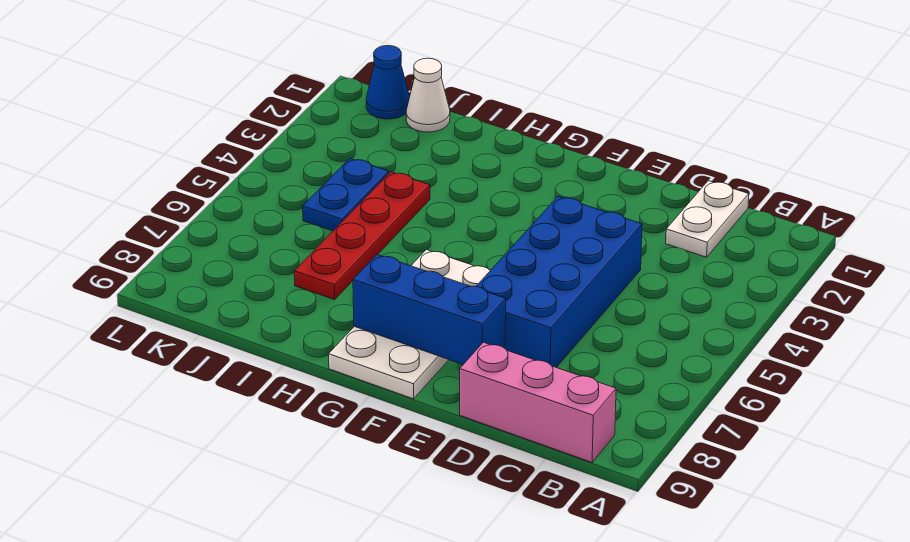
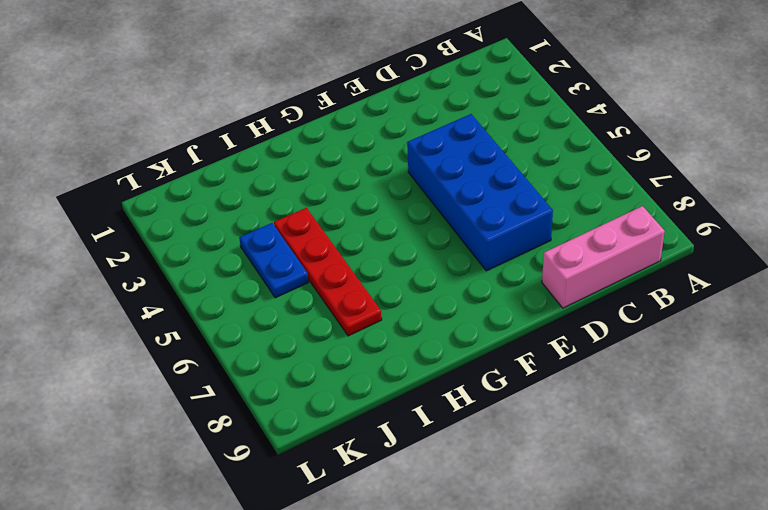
none -> white plate C1:C2 level 1
none -> white plate F6:G9 level 1

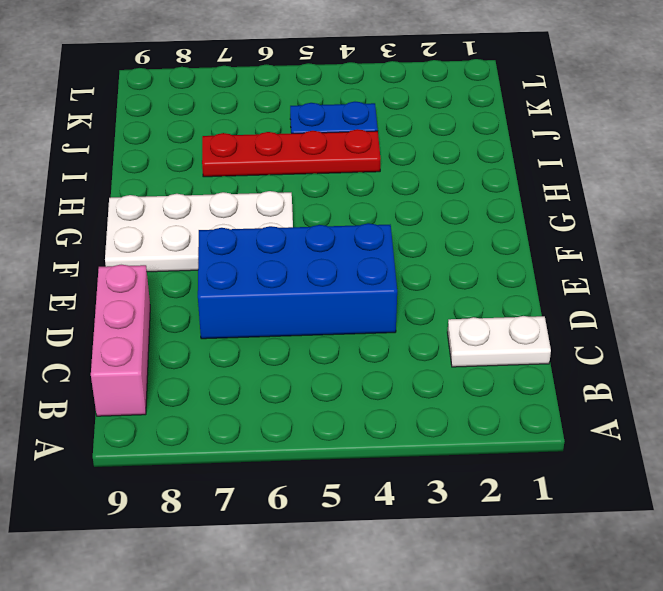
none -> white cone J1 level 1
none -> blue cone K1 level 1

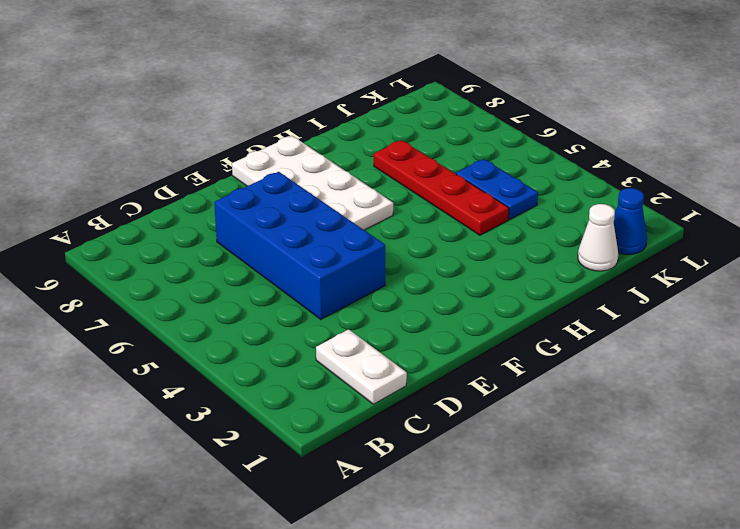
none -> pink brick B9:D9 level 1
none -> blue brick E8:G8 level 2

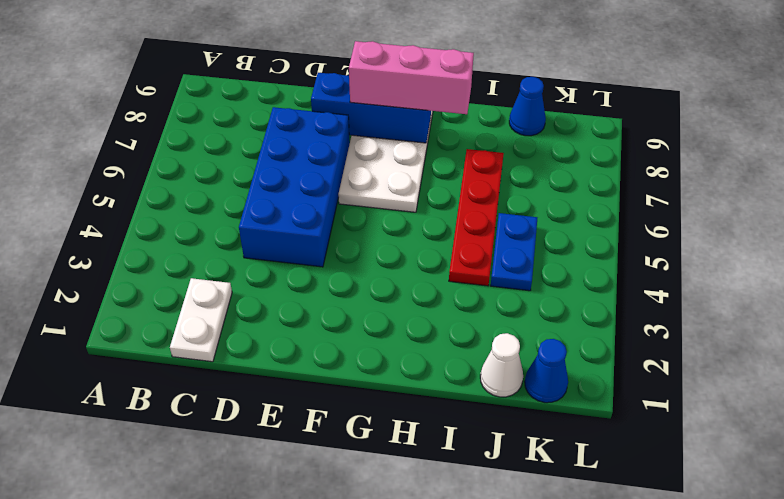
pink brick F8:H8 level 3 -> pink brick B9:D9 level 1
blue cone J9 level 1 -> none

